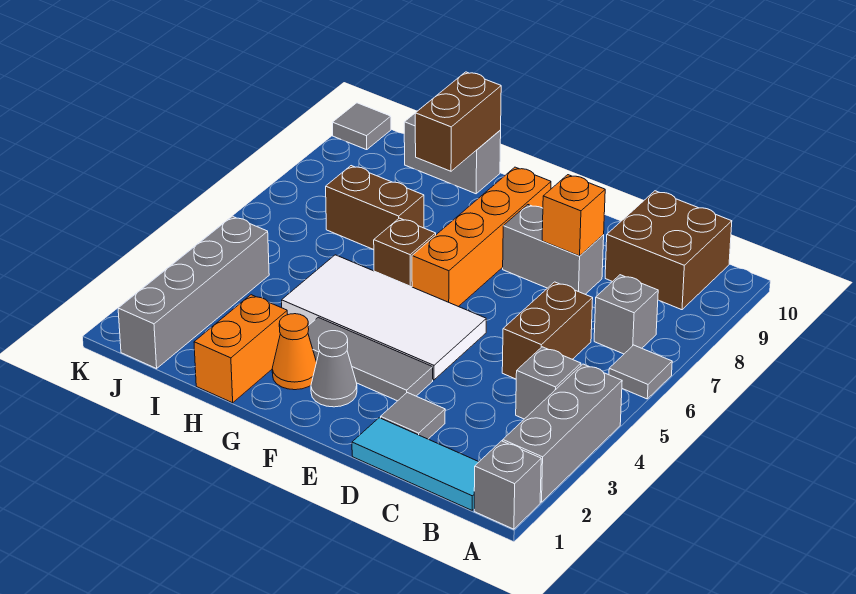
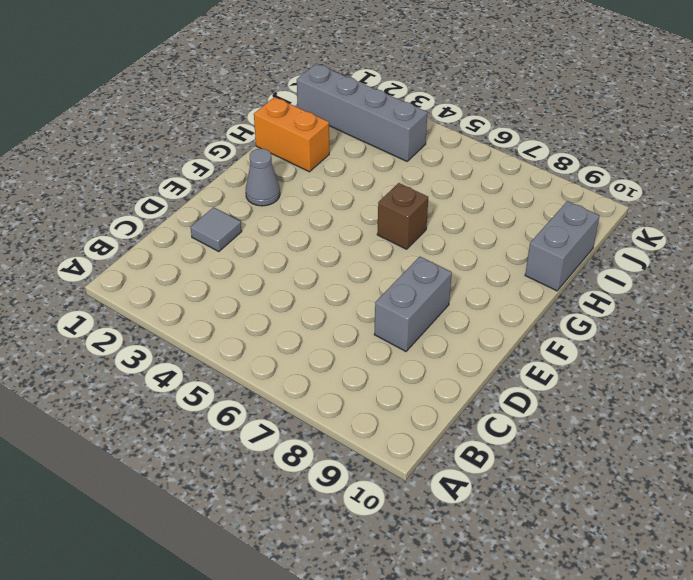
none -> grey brick A1 level 1
none -> grey brick A2:A4 level 1
none -> grey tile A6 level 1

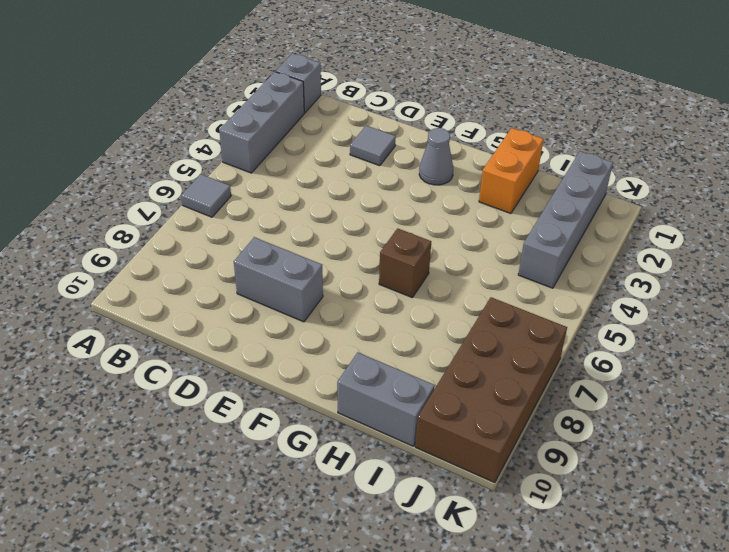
brown brick J7:K10 level 1 -> grey tile K10 level 1
none -> cyan tile B1:D1 level 1
none -> grey brick B4 level 1
none -> grey brick B7 level 1

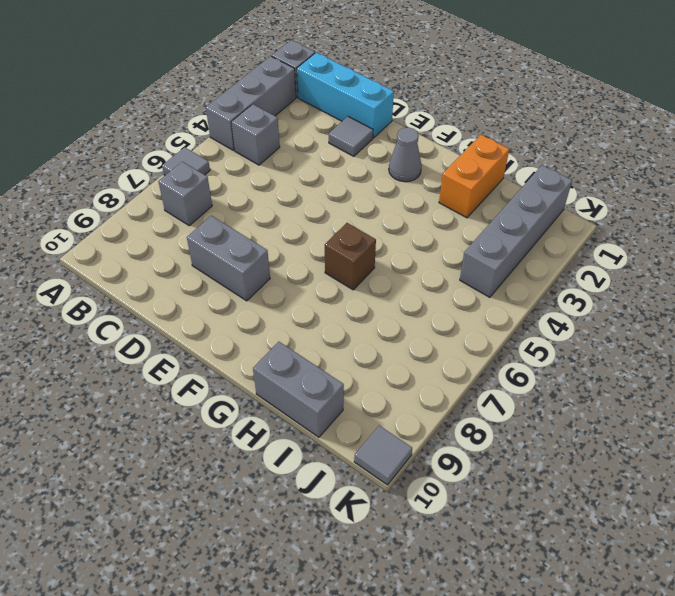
cyan brick B1:D1 level 1 -> cyan tile B1:D1 level 1
none -> brown brick B9:C10 level 1
none -> brown brick C5:C6 level 1
none -> grey tile E3:G3 level 1

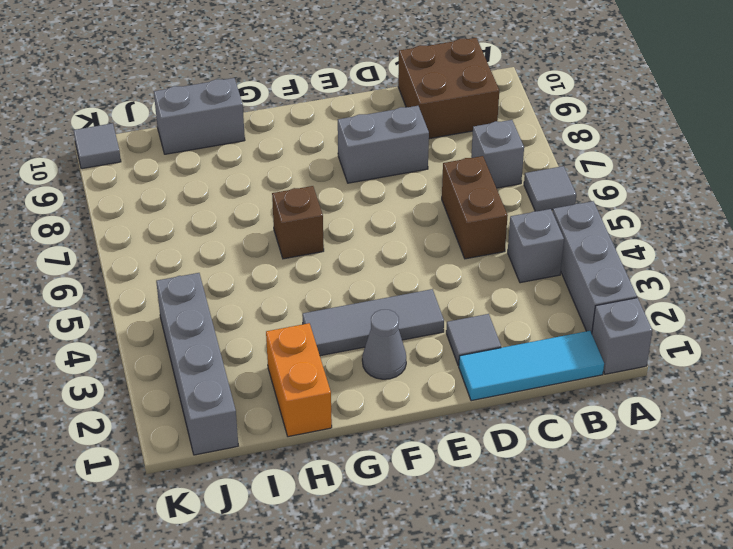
none -> white tile E4:H5 level 1
none -> orange brick F6:F9 level 1
none -> orange cone G2 level 1

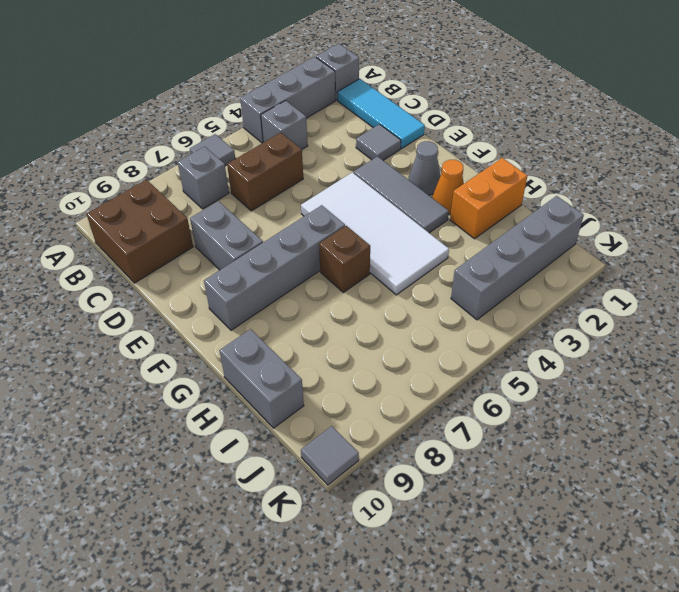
grey brick F6:F9 level 1 -> orange brick F6:F9 level 1
none -> brown brick H7:I7 level 1
none -> orange brick D8 level 2
none -> brown brick H9:H10 level 2

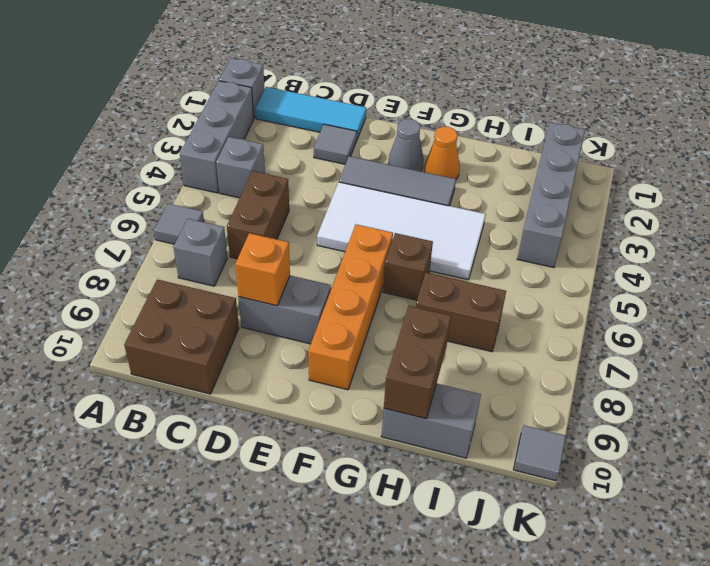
none -> orange brick H1:H2 level 1

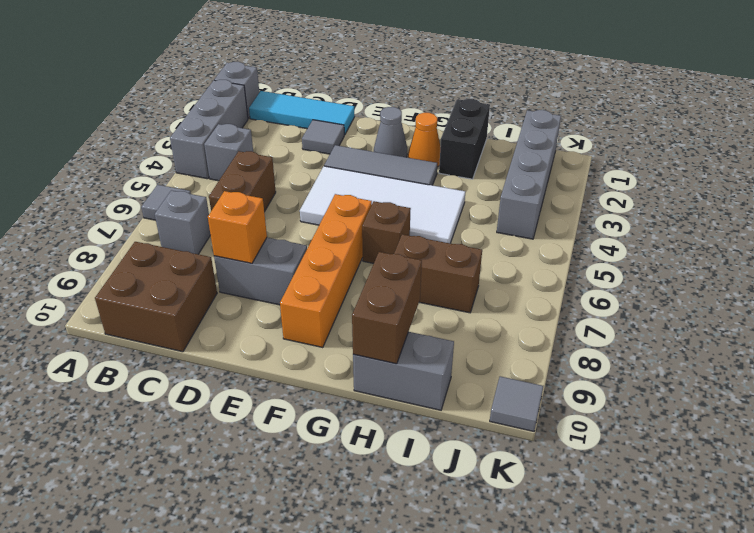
black brick H1:H2 level 1 -> orange brick H1:H2 level 1

